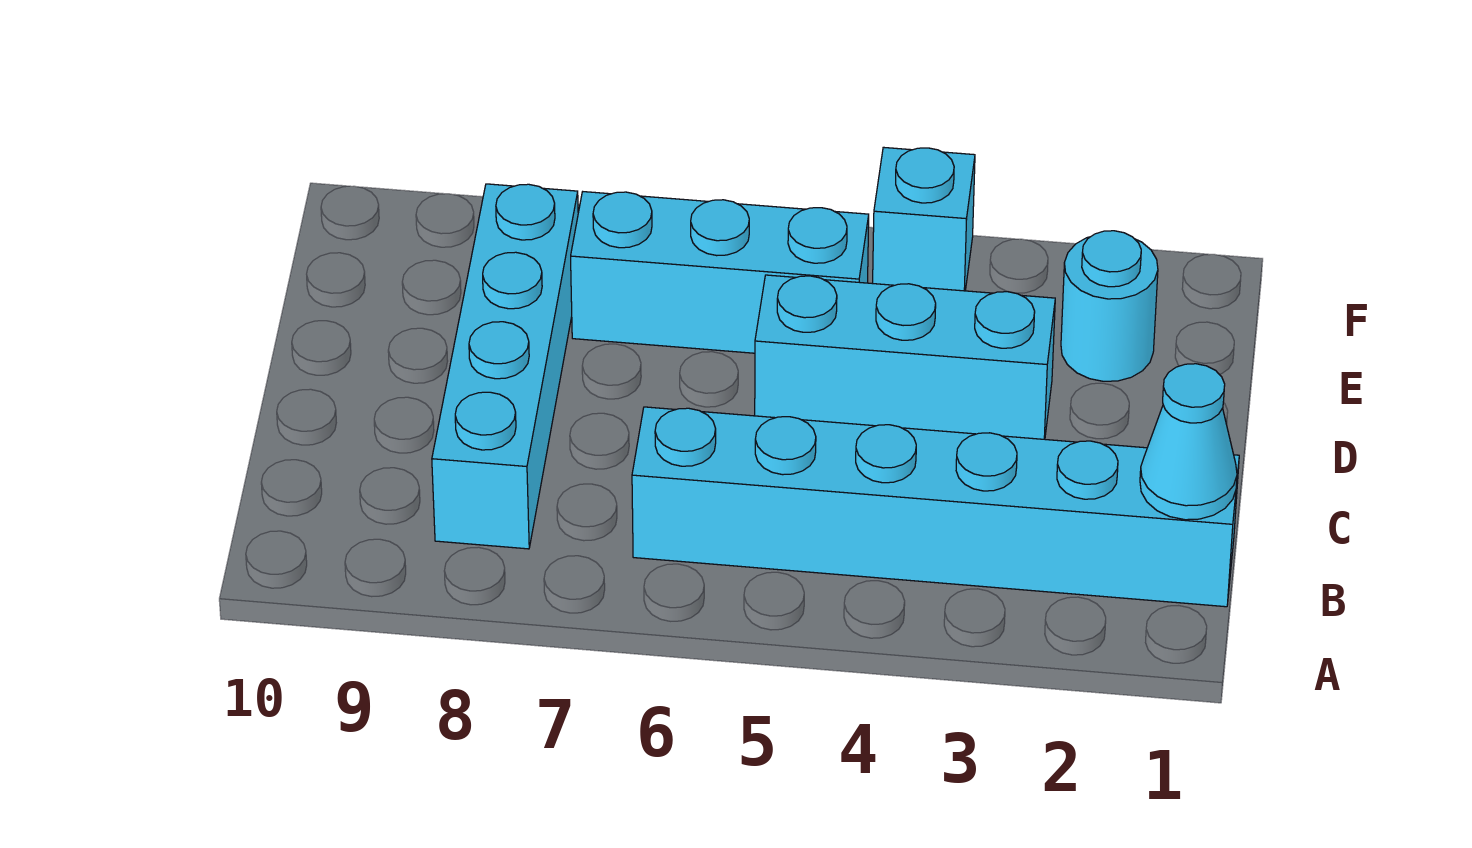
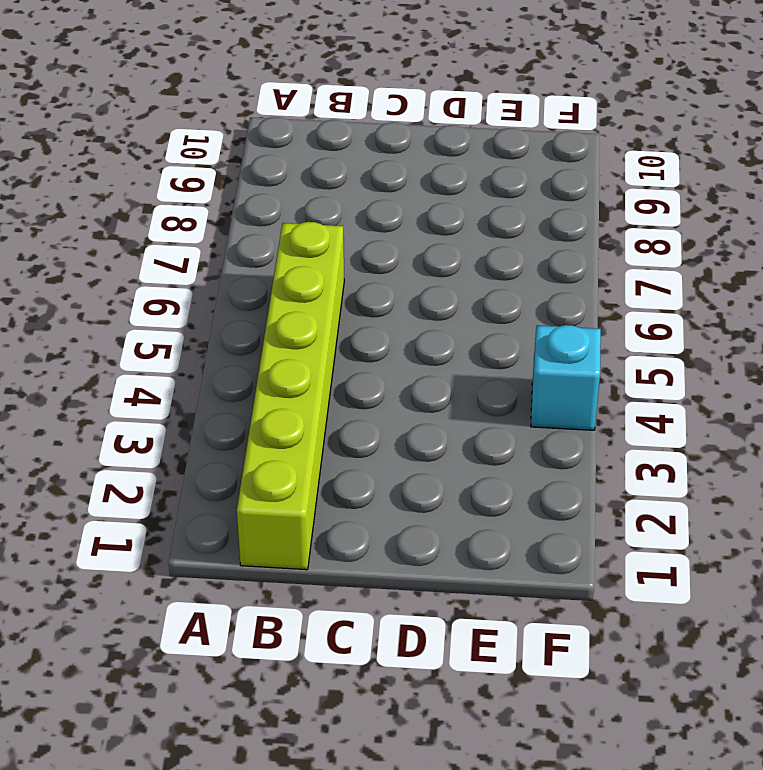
lime brick B1:B6 level 1 -> cyan brick B1:B6 level 1
none -> cyan brick B8:E8 level 1
none -> cyan brick D3:D5 level 1

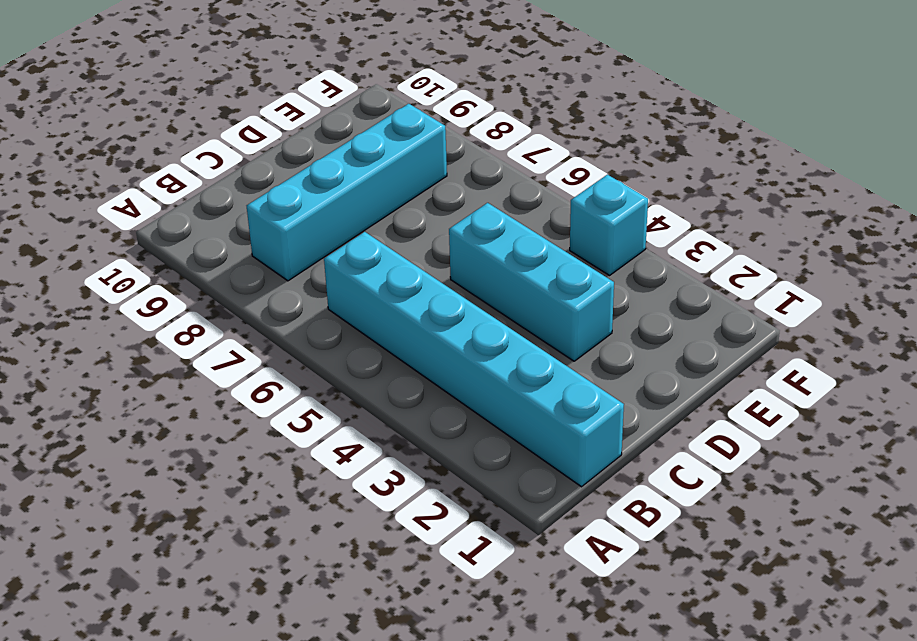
none -> cyan round brick E2 level 1
none -> cyan brick E5:E7 level 1

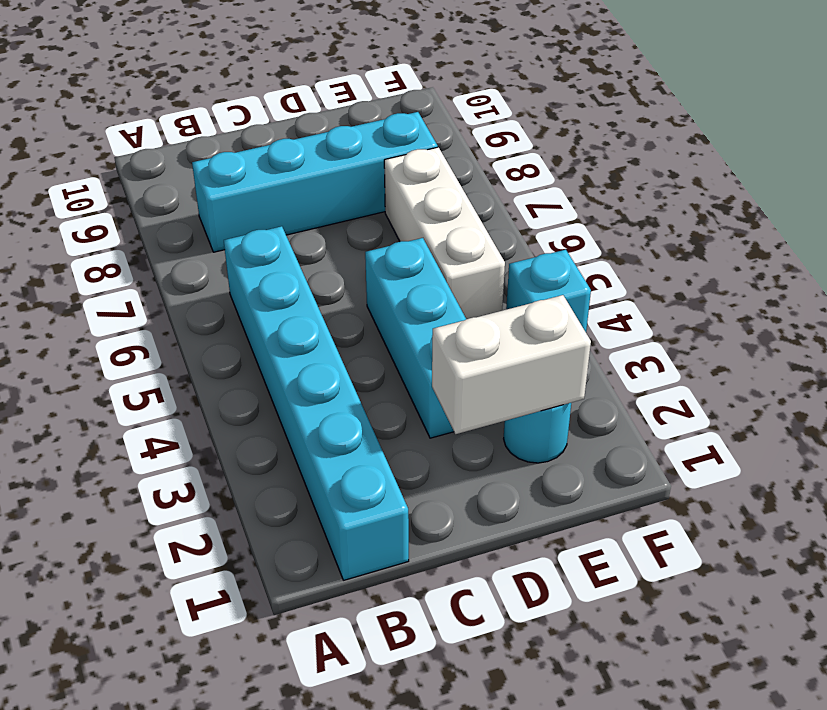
white brick D2:E2 level 2 -> none
white brick E5:E7 level 1 -> cyan brick E5:E7 level 1
none -> cyan cone B1 level 2

